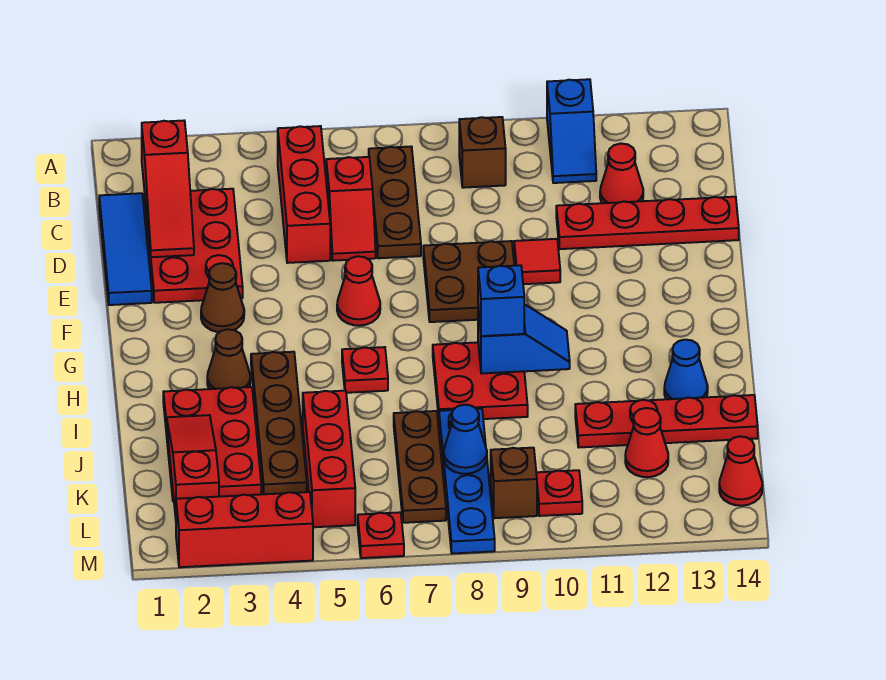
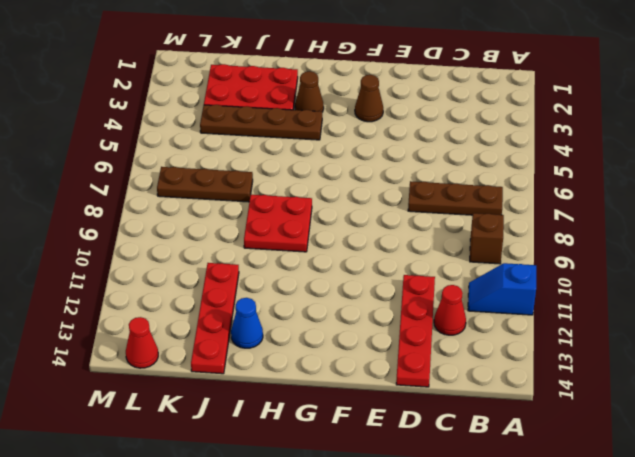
none -> red brick B5:D5 level 1
none -> blue tile C1:E1 level 1
none -> red plate C2:E3 level 1
none -> red slope C6:D6 level 1 top C

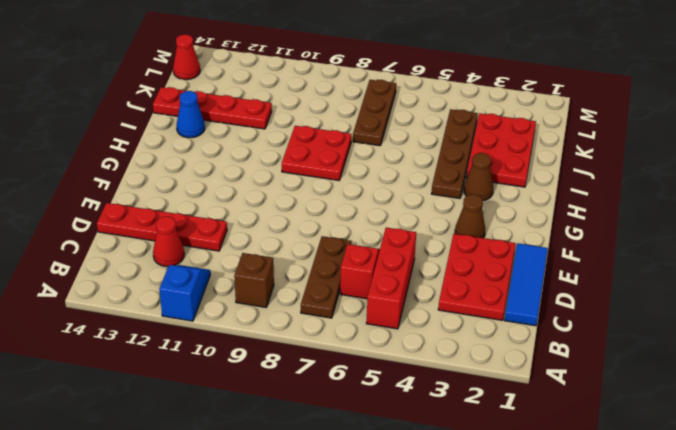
none -> brown plate E8:F9 level 1
none -> red tile E10 level 1
none -> red cone F6 level 1
none -> red plate H6 level 1

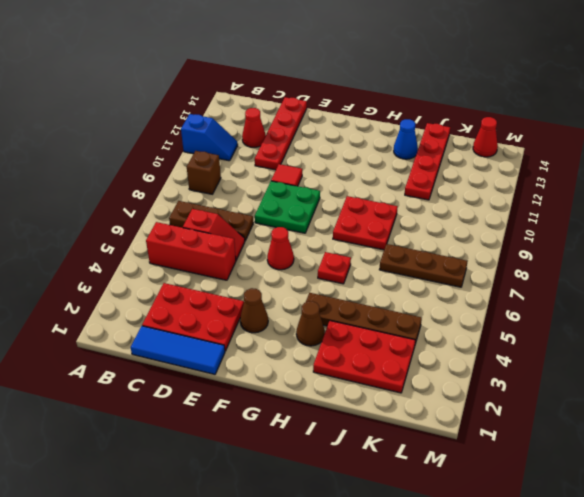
green plate E8:F9 level 1 -> brown plate E8:F9 level 1
none -> red brick J5:L5 level 1
none -> blue plate J8:M8 level 1
none -> red cone K12 level 1
none -> brown brick L9 level 1

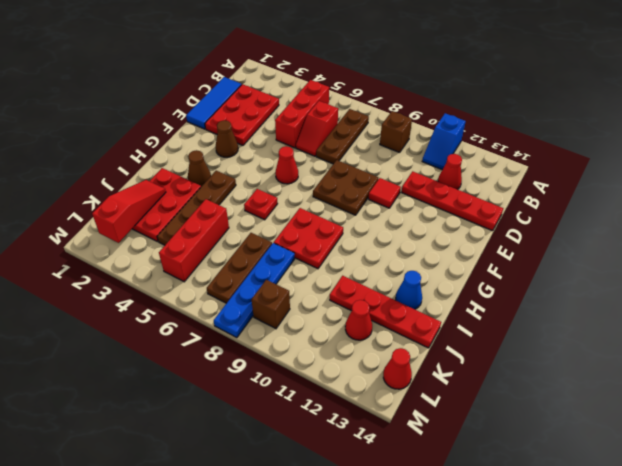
none -> red plate L10 level 1
none -> red brick M2:M4 level 1
none -> red plate M6 level 1
none -> red slope B2:D2 level 2 top B

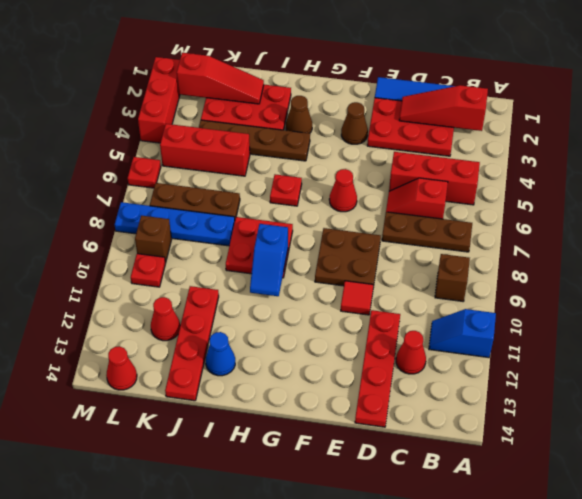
none -> blue cone K8 level 2
none -> blue brick H9 level 3

